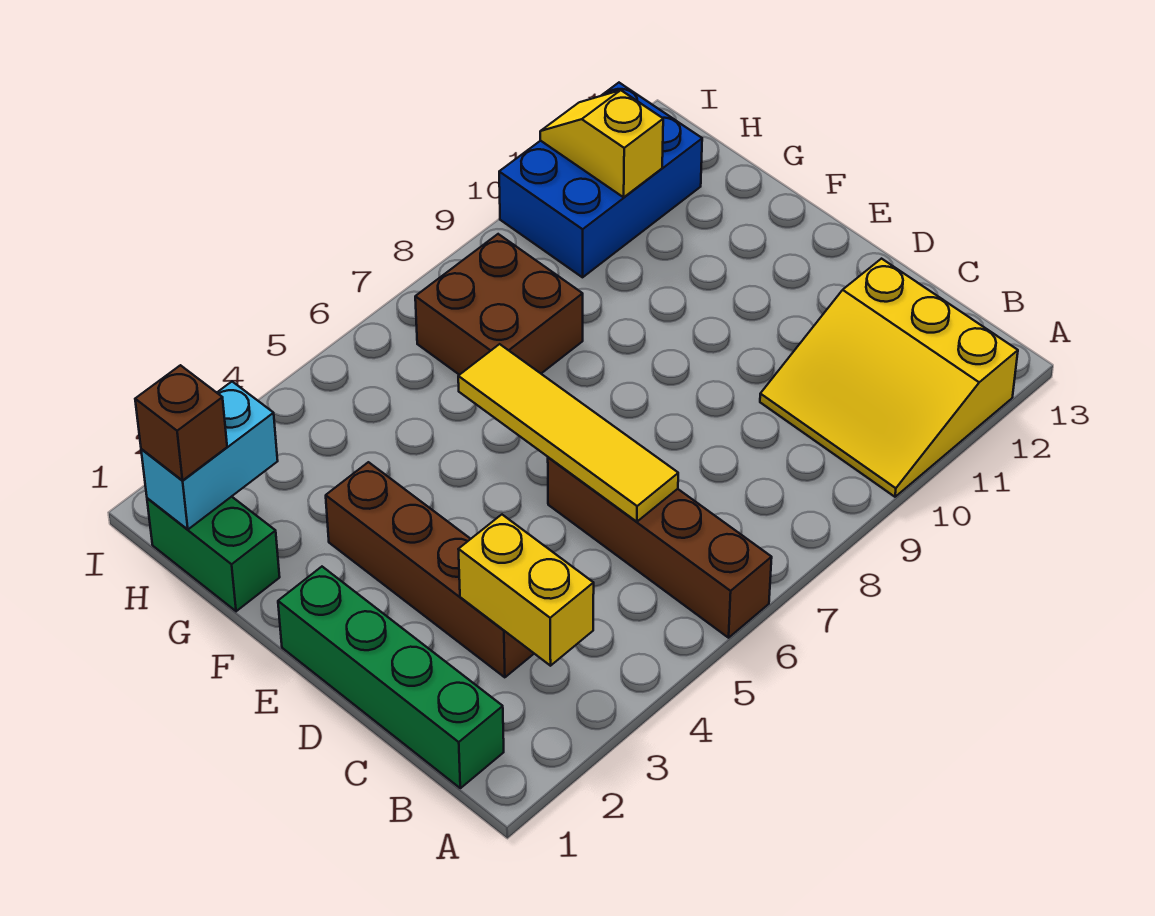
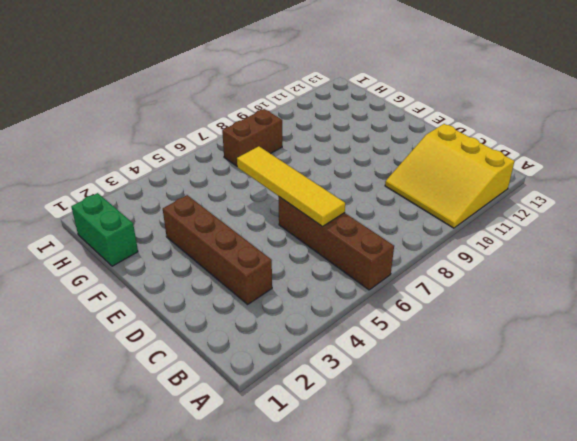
brown brick H7:H8 level 1 -> brown brick G7:H8 level 1
none -> green brick B1:E1 level 1
none -> blue brick H10:I12 level 1
none -> yellow brick B3:C3 level 2

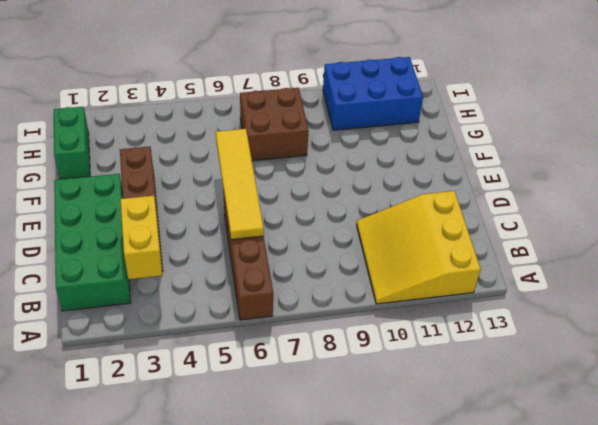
green brick B1:E2 level 1 -> green brick B1:E1 level 1
none -> cyan brick H1:H2 level 2
none -> yellow slope H11:I11 level 2 top H
none -> brown brick H1 level 3

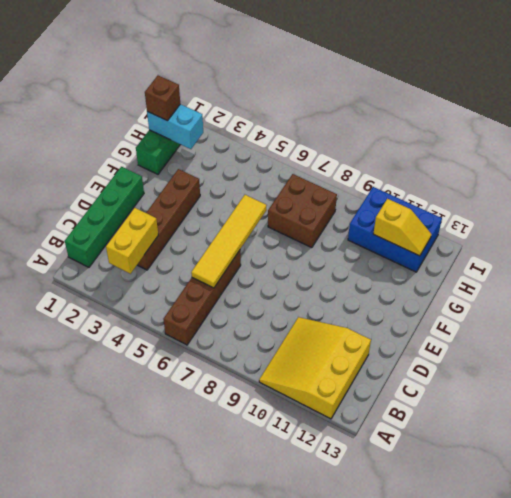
yellow slope H11:H12 level 2 top 11 -> yellow slope H11:I11 level 2 top H

